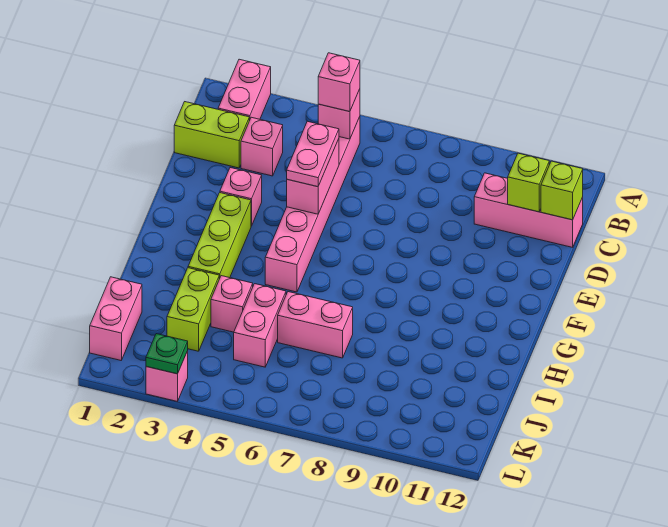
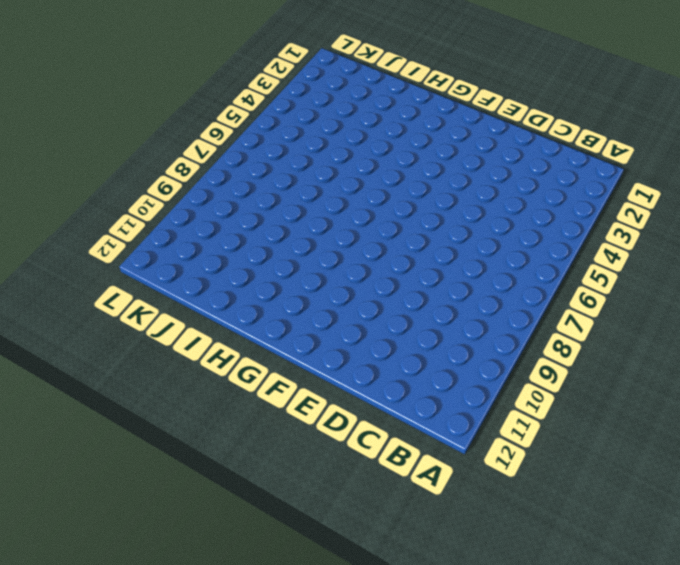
none -> pink brick A2:B2 level 1
none -> pink brick B5:G5 level 1
none -> lime brick C1:C2 level 1

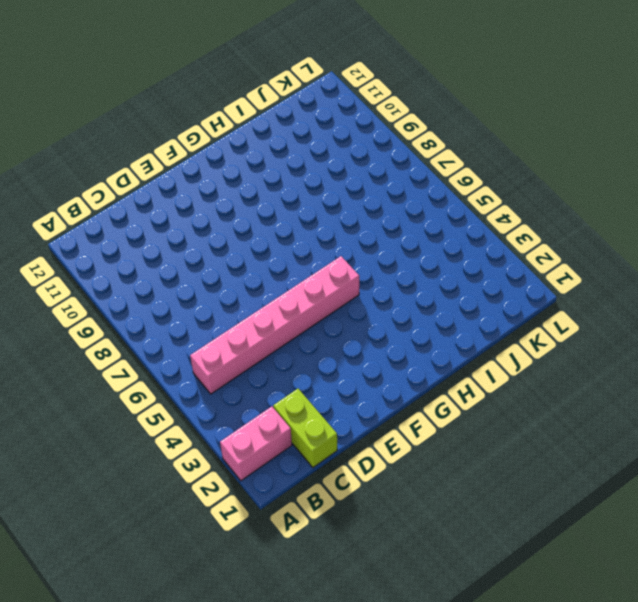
none -> pink brick C3 level 1
none -> pink brick C10:C12 level 1
none -> pink brick E3 level 1

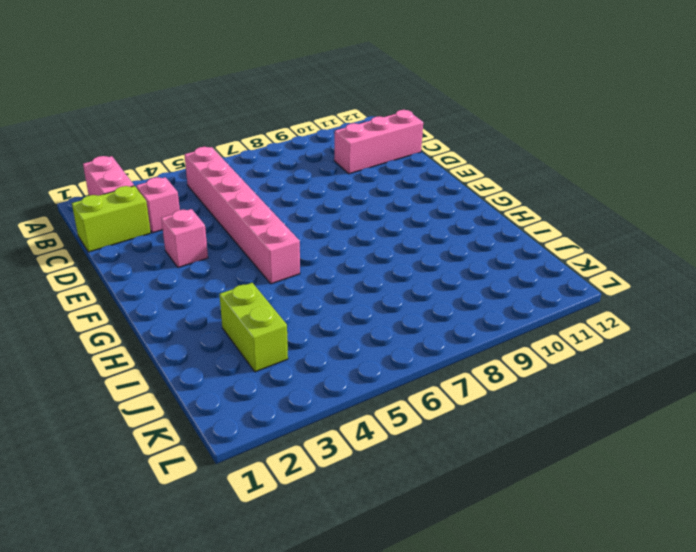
none -> lime brick F3:H3 level 1
none -> pink brick I4 level 1
none -> pink brick I5:J5 level 1

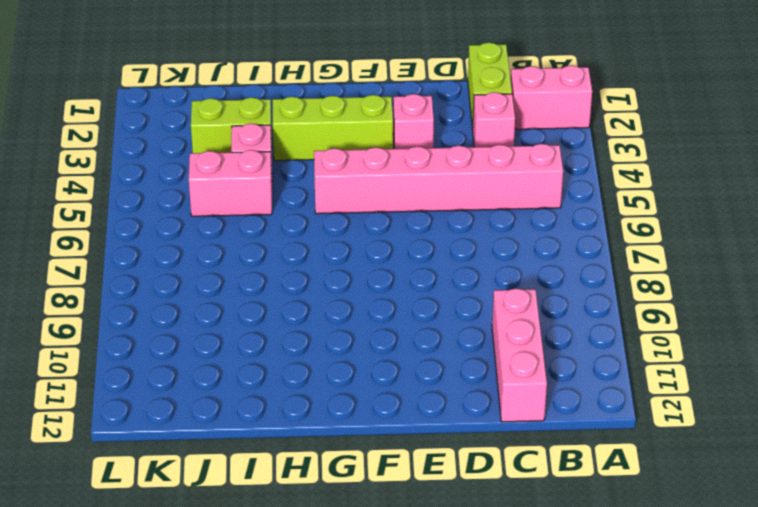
none -> pink brick I6:I7 level 1
none -> pink brick J1:K1 level 1
none -> pink brick L3 level 1

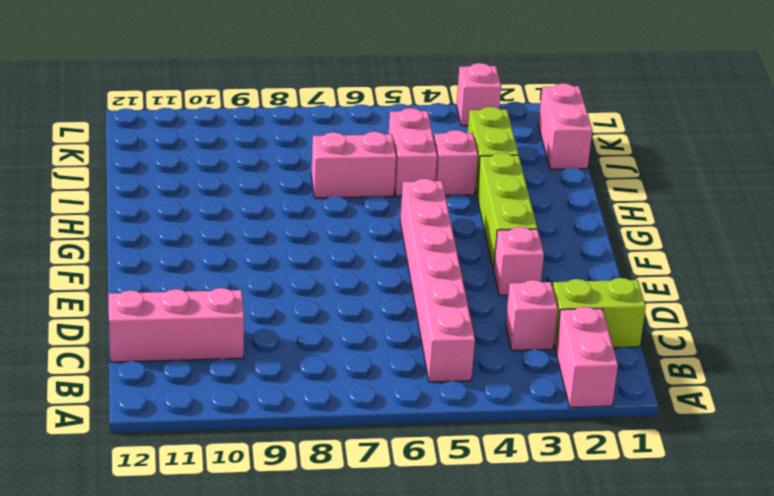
none -> pink brick B5 level 2
none -> lime brick C11 level 2
none -> lime brick C12 level 2

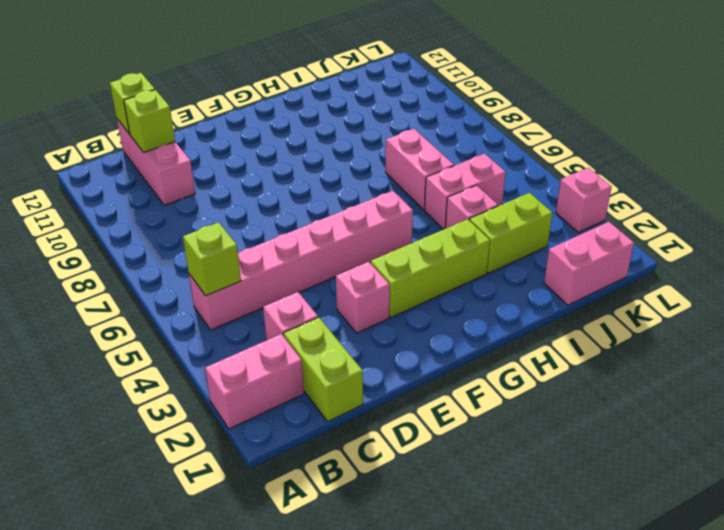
lime brick B5 level 2 -> pink brick B5 level 2
none -> pink brick D5:E5 level 2
none -> green plate L3 level 2
none -> pink brick B5 level 3

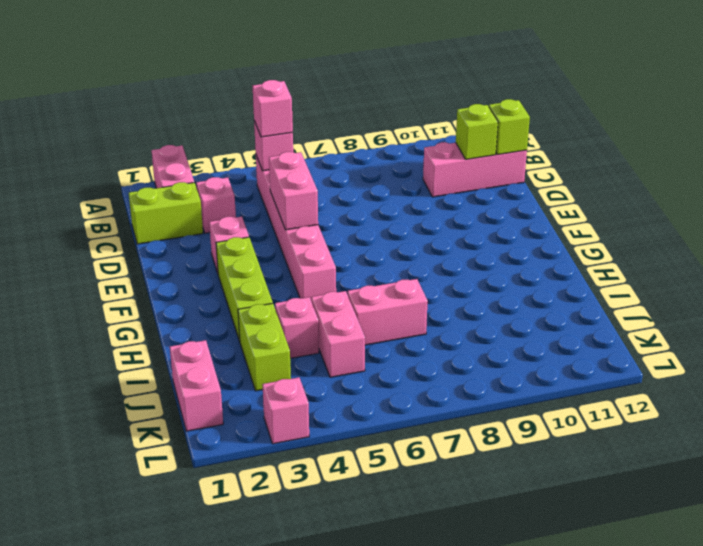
none -> green plate L3 level 2
none -> pink plate D5:E5 level 3

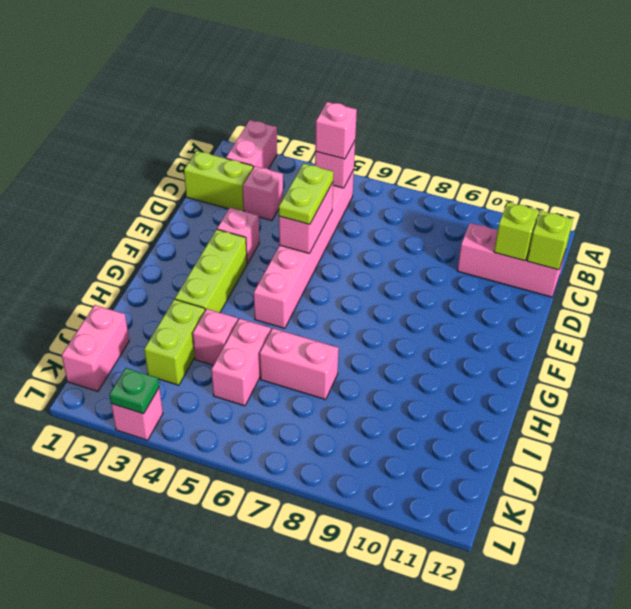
lime plate D5:E5 level 3 -> pink plate D5:E5 level 3

